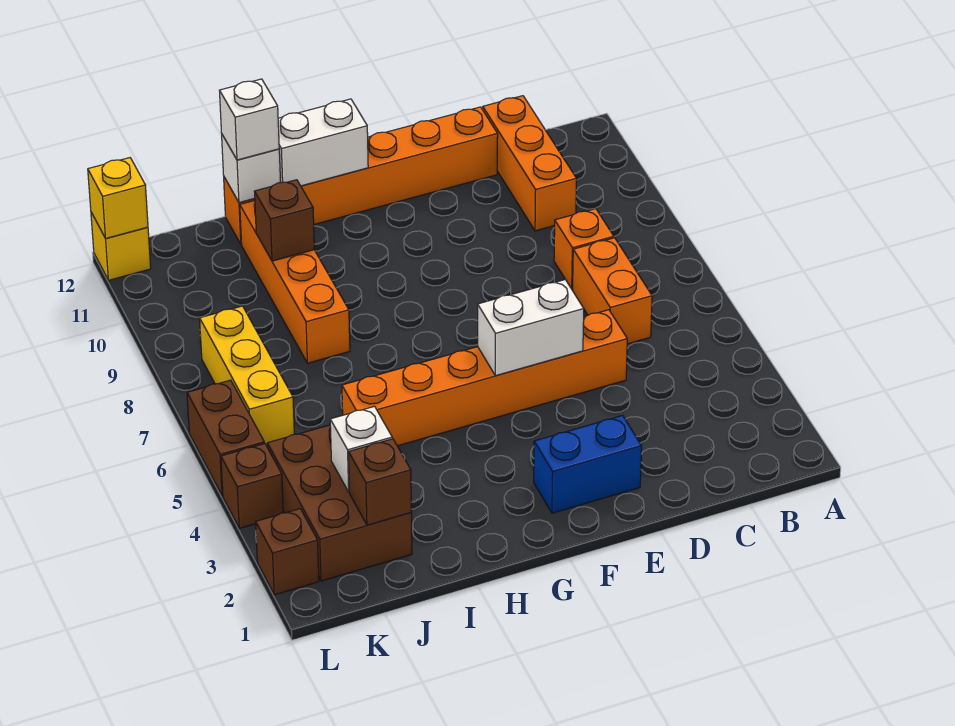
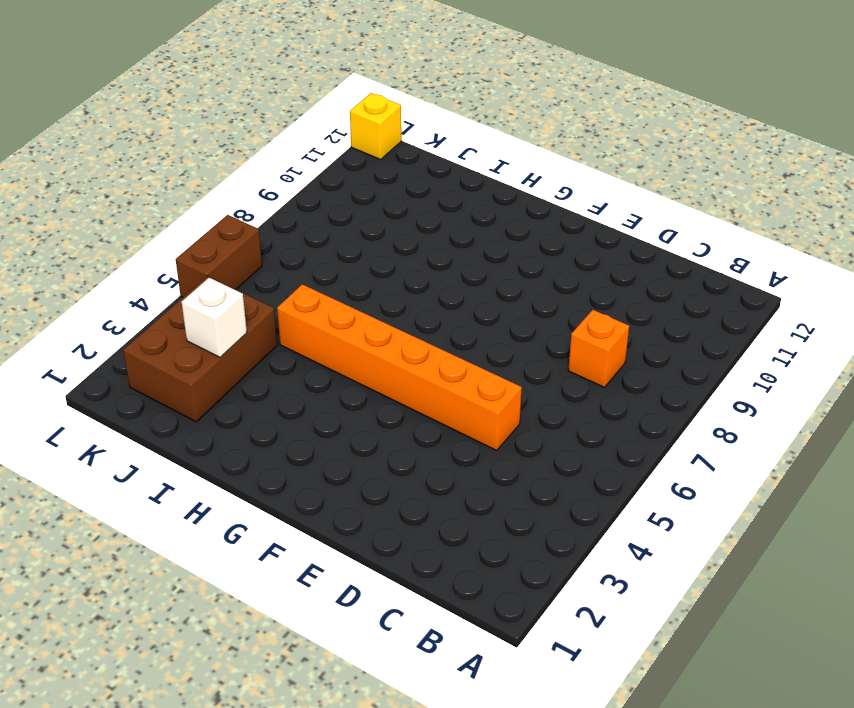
none -> orange brick C6:C7 level 1
none -> orange brick C10:C12 level 1
none -> orange brick D12:I12 level 1

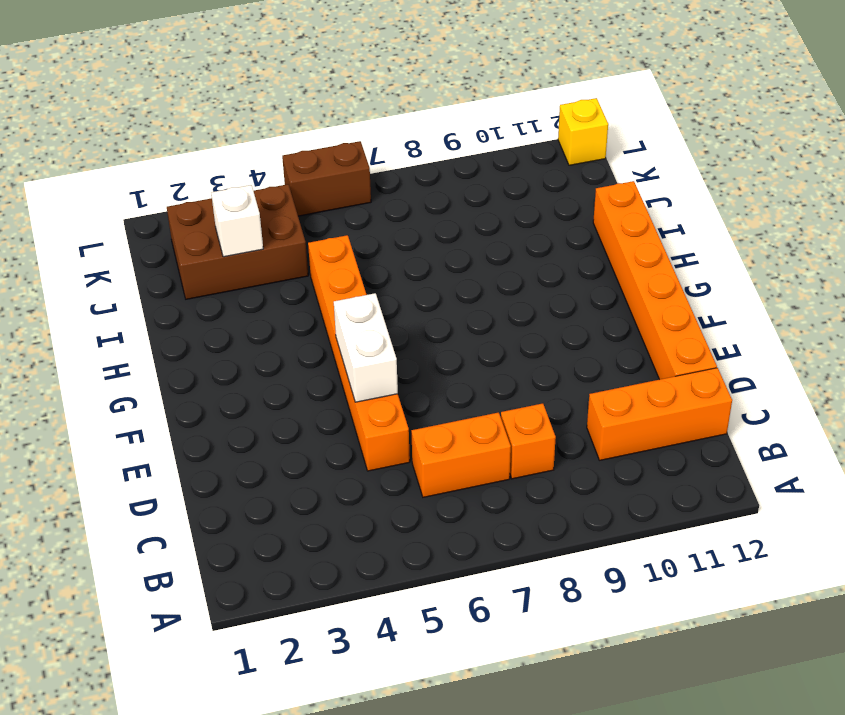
none -> blue brick E2:F2 level 1
none -> orange brick I8:I11 level 1
none -> yellow brick K6:K8 level 1

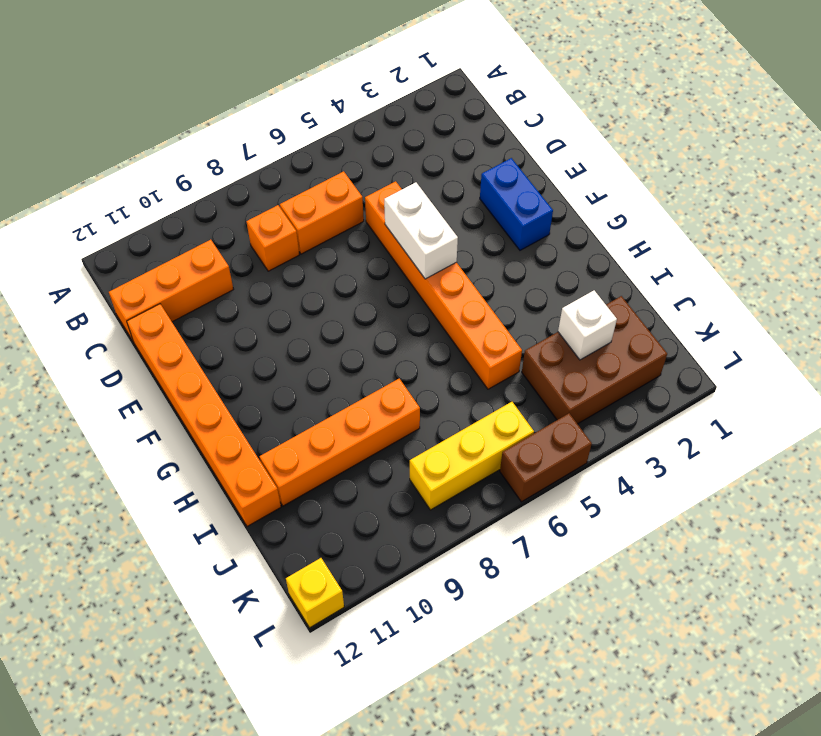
none -> brown brick L2 level 1
none -> brown brick L4 level 1
none -> white brick G12:H12 level 2

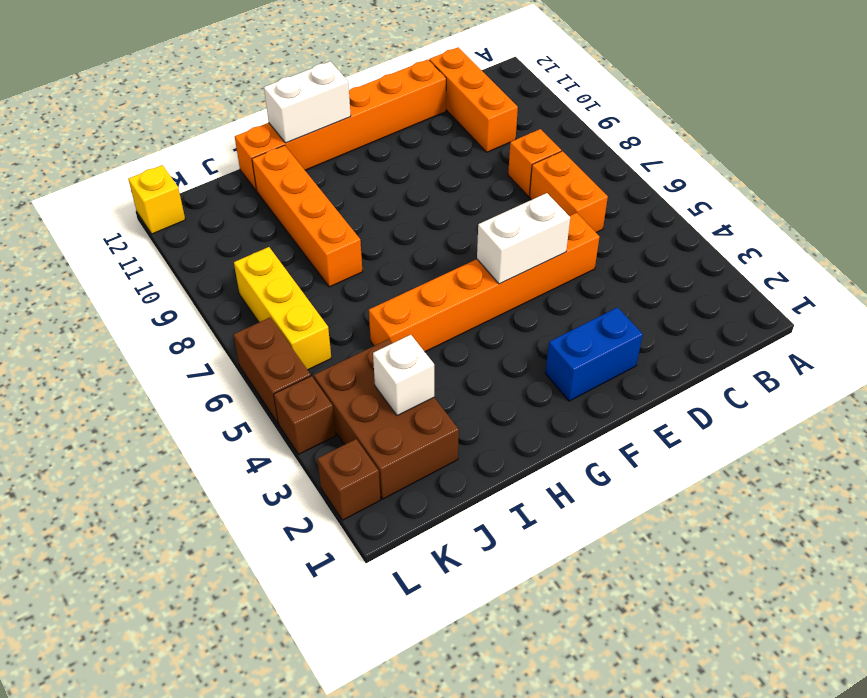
none -> brown brick I10 level 2
none -> white brick I12 level 2
none -> brown brick J2 level 2

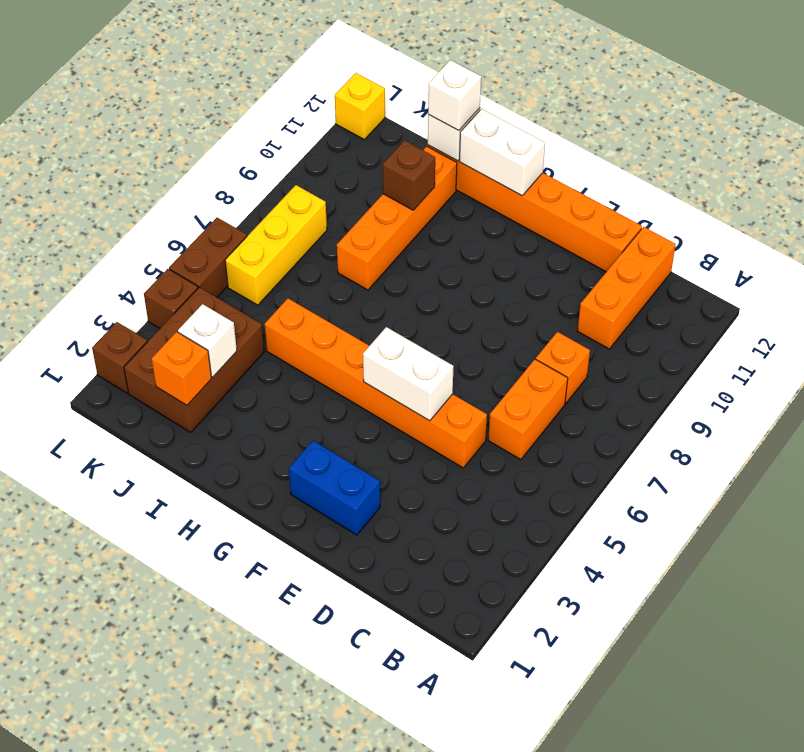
orange brick J2 level 2 -> brown brick J2 level 2
none -> yellow brick L12 level 2

